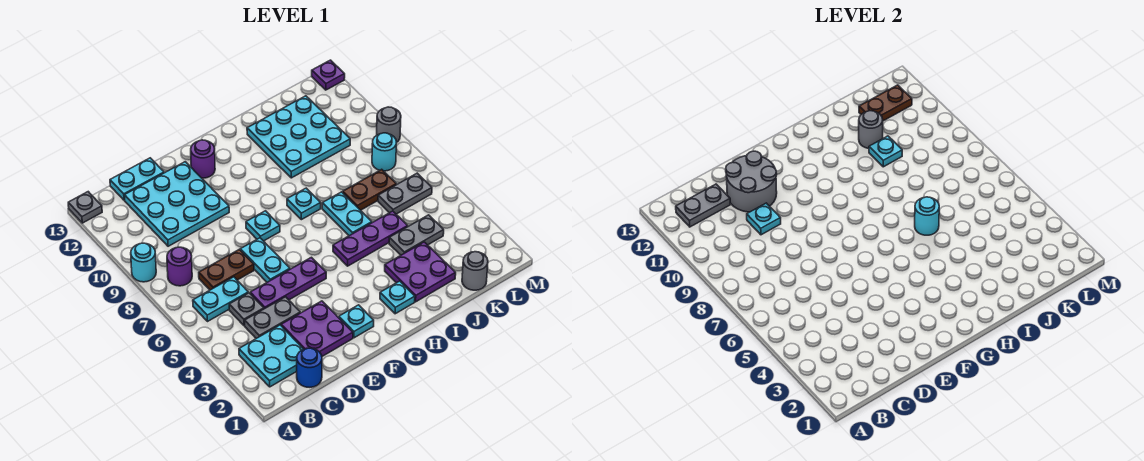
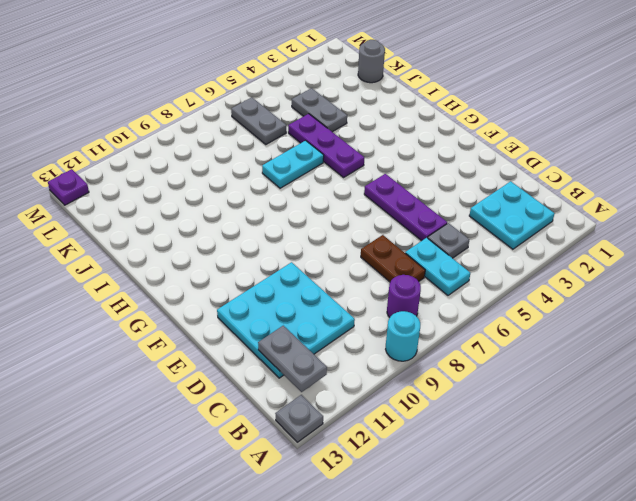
none -> blue round brick C1 level 1
none -> grey plate C4:D4 level 1
none -> cyan plate C13:D13 level 1
none -> purple plate D2:E3 level 1

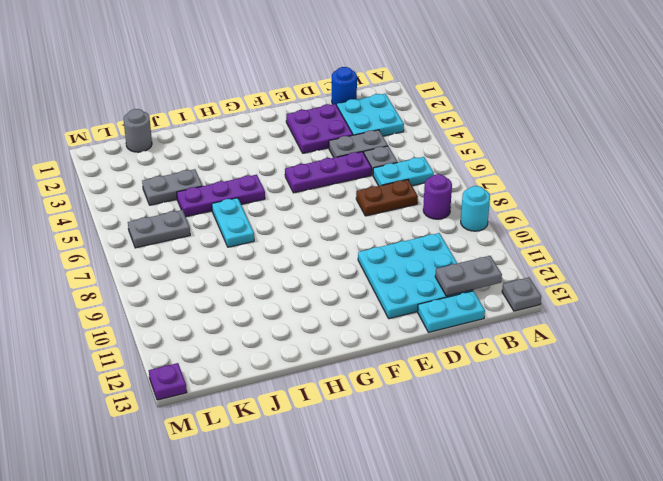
none -> cyan plate E6:E7 level 1
none -> cyan plate F2 level 1
none -> cyan plate F8 level 1
none -> purple round brick F12 level 1

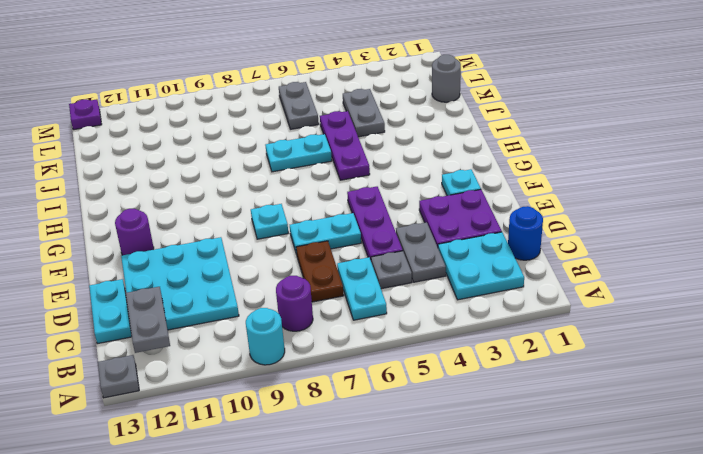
none -> cyan plate H2 level 1
none -> cyan plate H8 level 1
none -> purple plate I2:J3 level 1
none -> cyan plate I10:K12 level 1

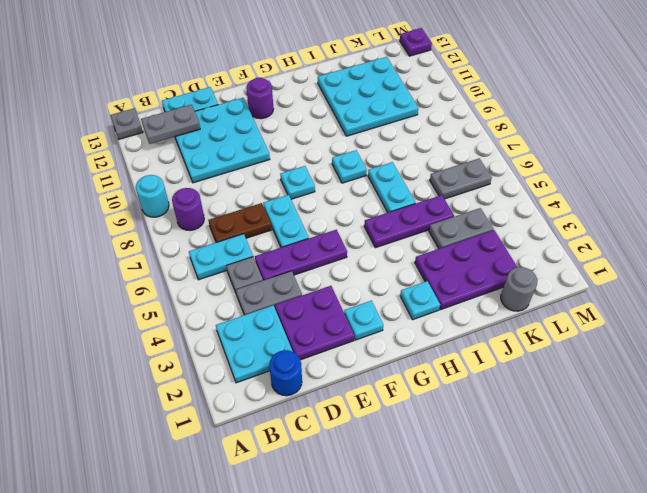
purple plate I2:K3 level 1 -> purple plate I2:J3 level 1
none -> brown plate J7:K7 level 1
none -> cyan round brick L8 level 1
none -> grey round brick M9 level 1
none -> cyan plate D10 level 2

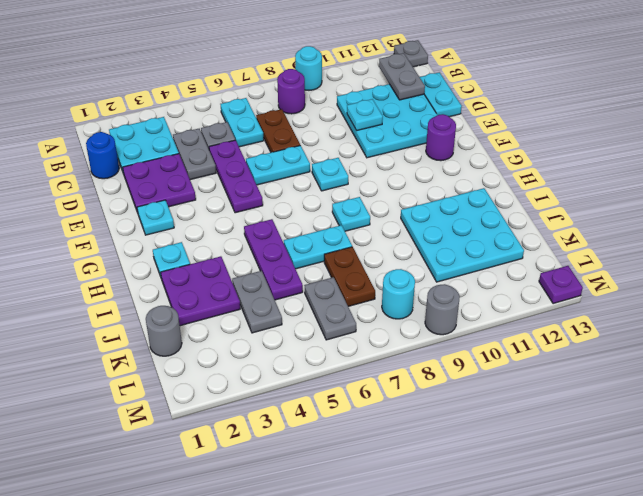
none -> grey round brick D11:E12 level 2
none -> cyan round brick I6 level 2
none -> cyan plate J10 level 2
none -> grey round brick J11 level 2

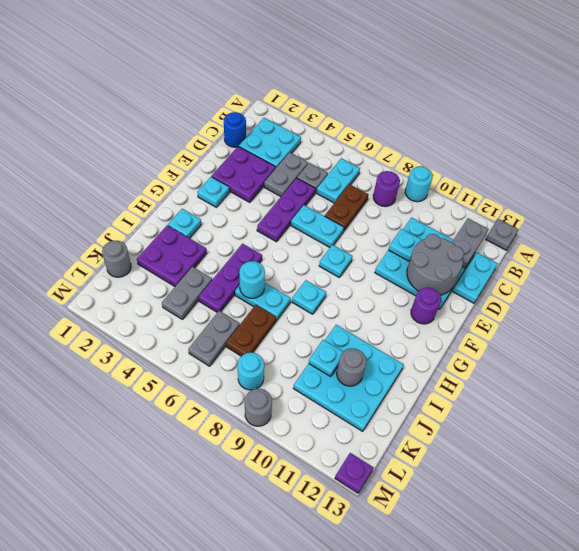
none -> brown plate K12:L12 level 2

